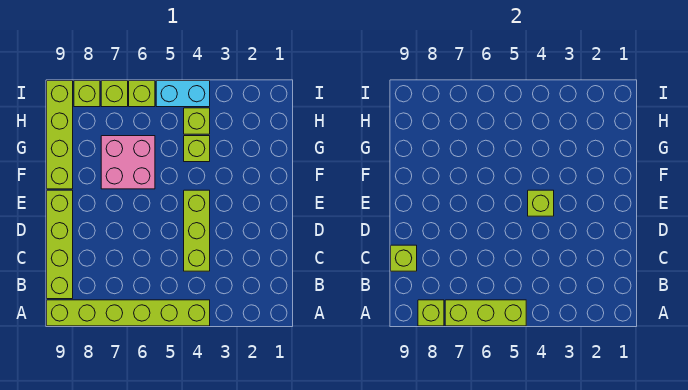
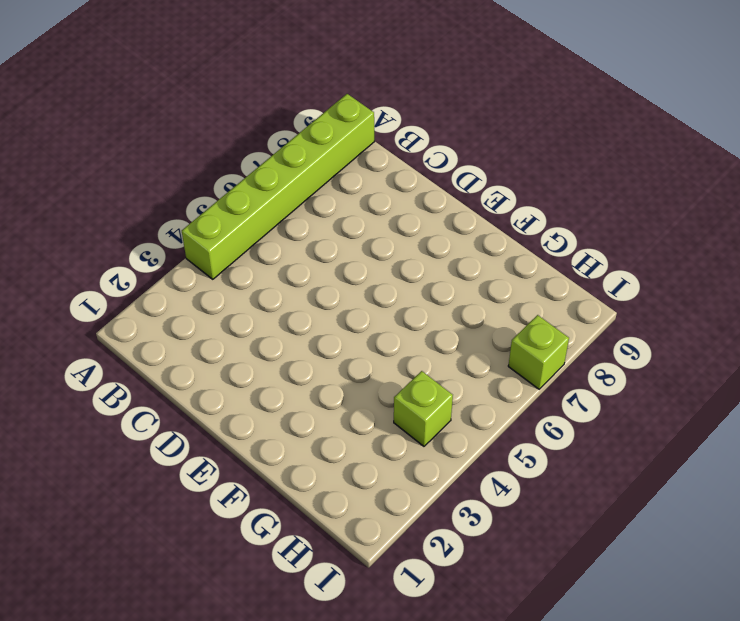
none -> lime brick B9:E9 level 1
none -> lime brick C4:E4 level 1
none -> pink brick F6:G7 level 1

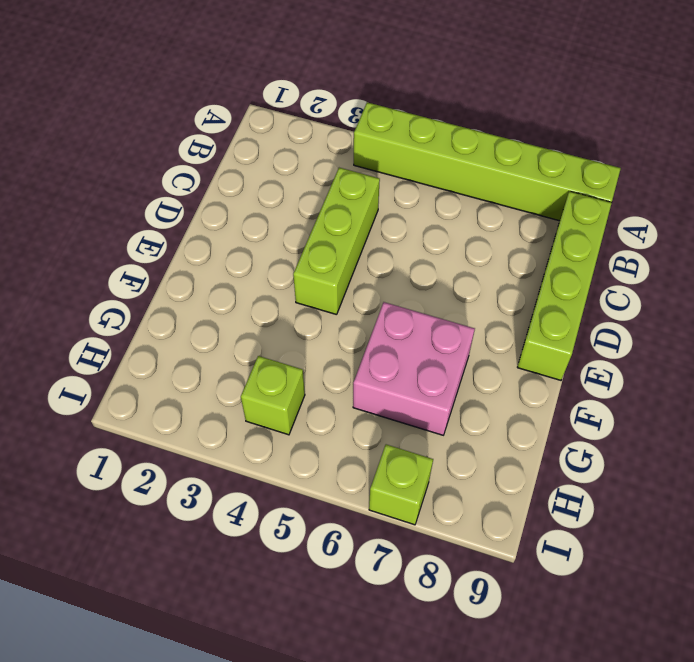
none -> lime brick F9:I9 level 1
none -> lime brick G4 level 1
none -> cyan brick I4:I5 level 1

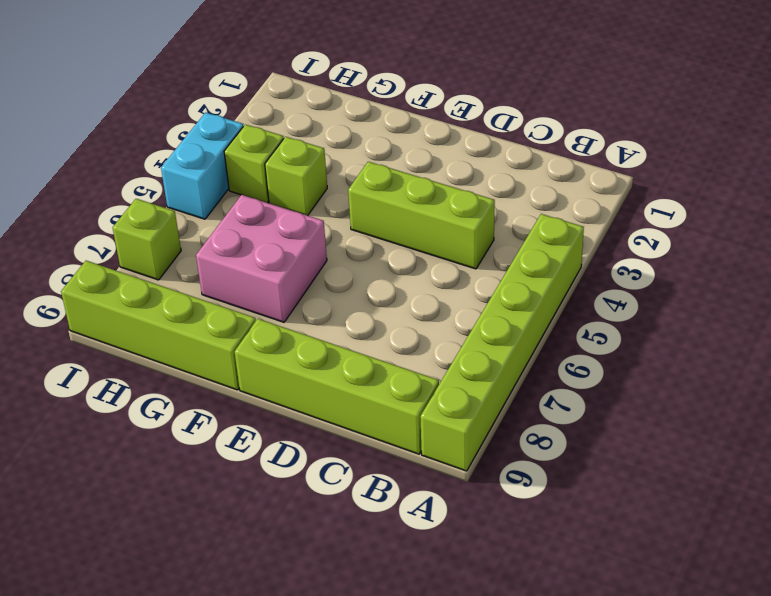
none -> lime brick I6 level 1
none -> lime brick I8 level 1
none -> lime brick A5:A7 level 2

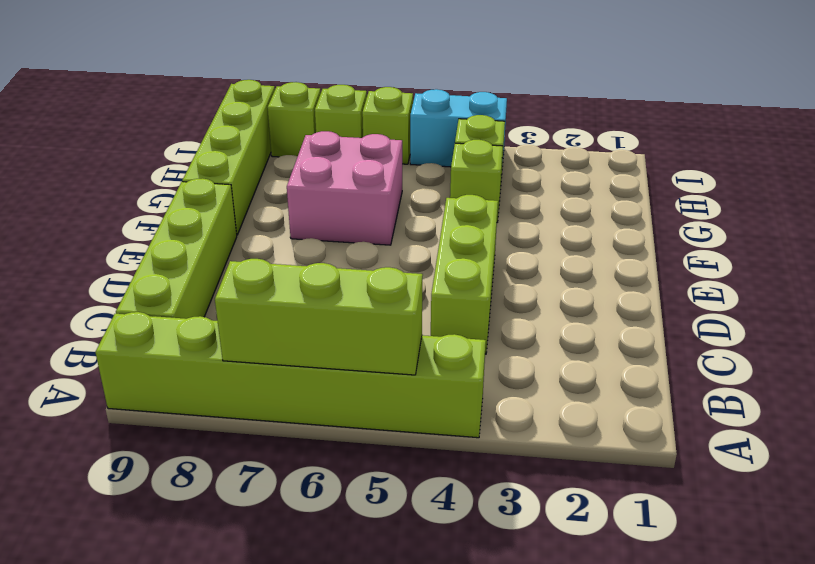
none -> lime brick A8 level 2
none -> lime brick C9 level 2
none -> lime brick E4 level 2

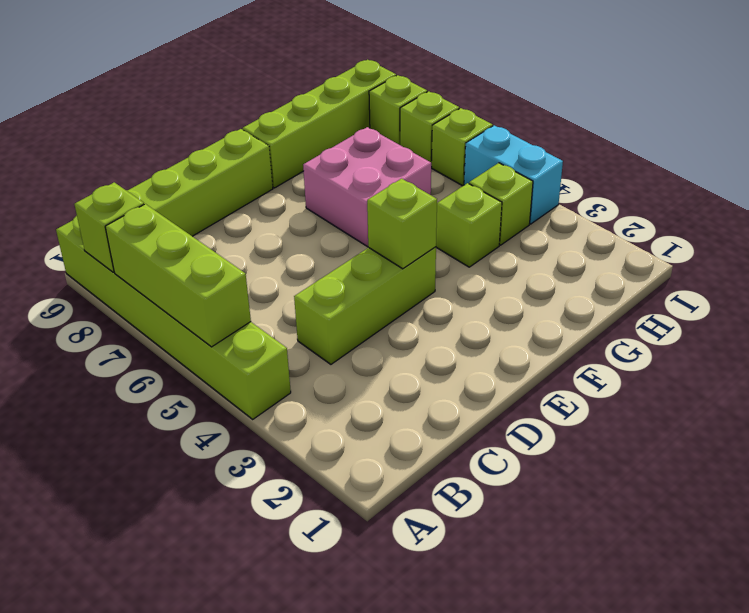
none -> lime brick C9 level 2

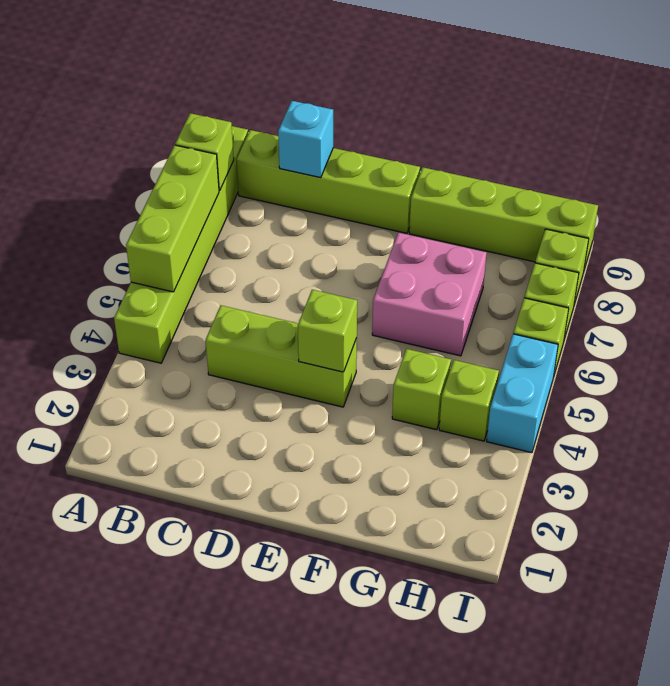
cyan brick C9 level 2 -> lime brick C9 level 2

